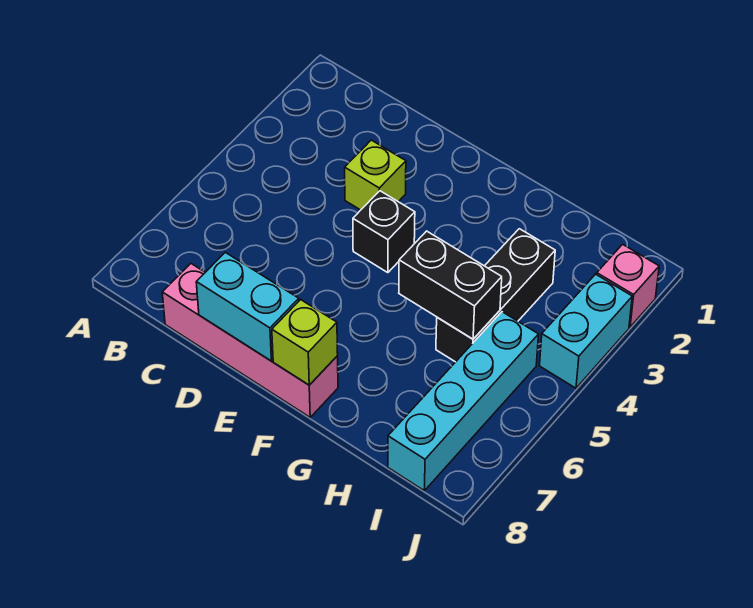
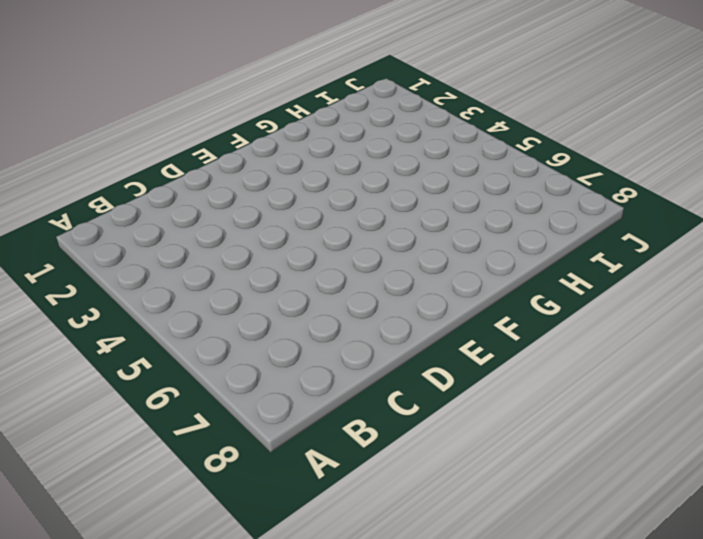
none -> pink brick C8:F8 level 1
none -> lime brick D3 level 1

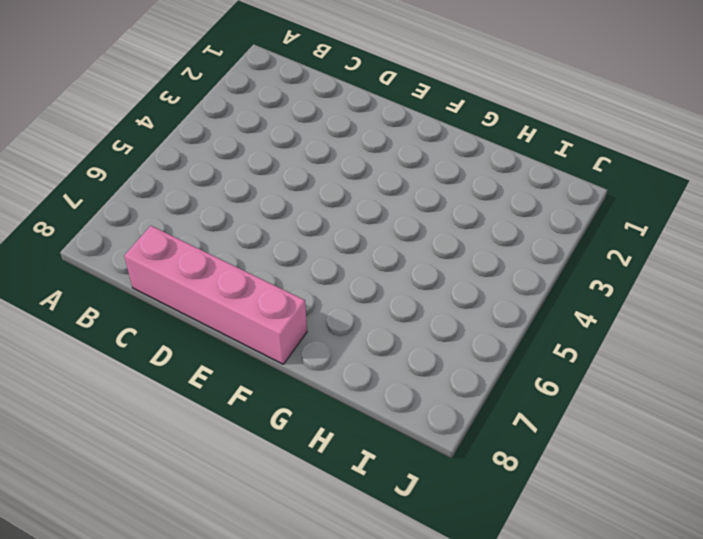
none -> lime brick D3 level 1
none -> black brick E4 level 1

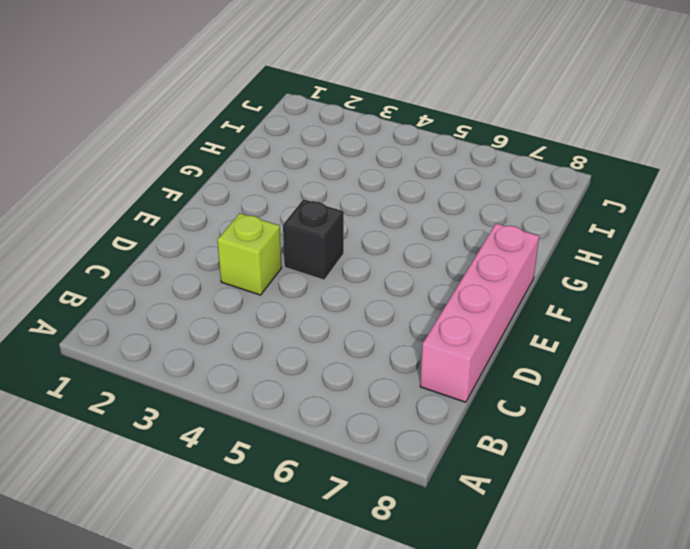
none -> black brick H3:H5 level 1
none -> cyan brick I5:I8 level 1

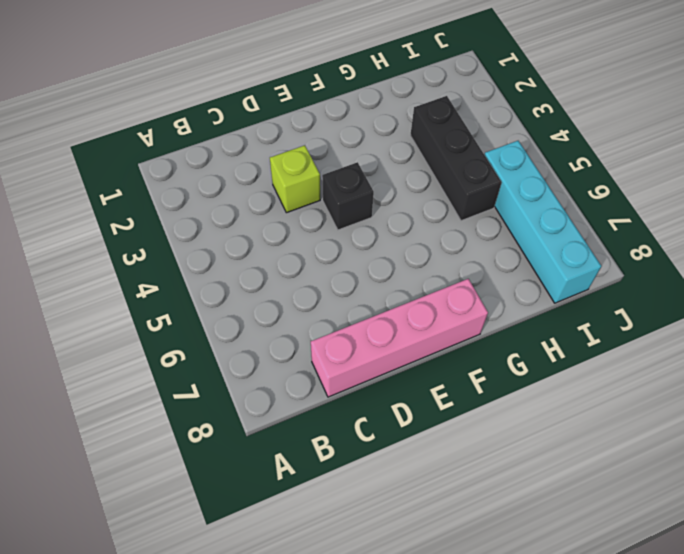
none -> pink brick J2 level 1
none -> cyan brick J3:J4 level 1

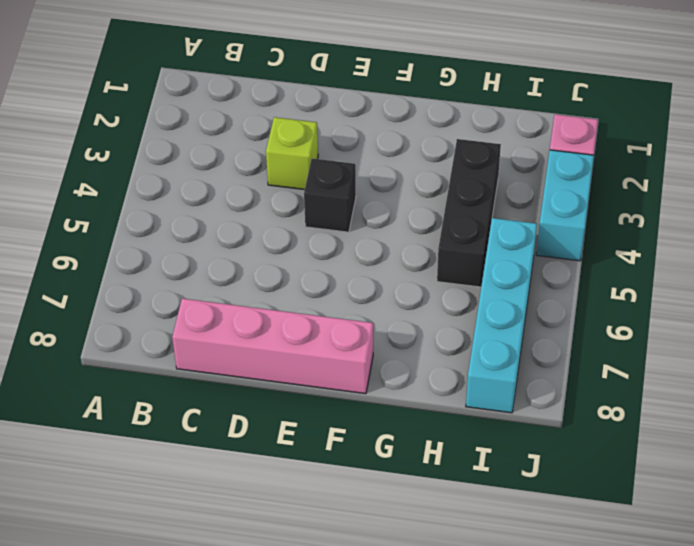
none -> cyan brick D8:E8 level 2
none -> lime brick F8 level 2

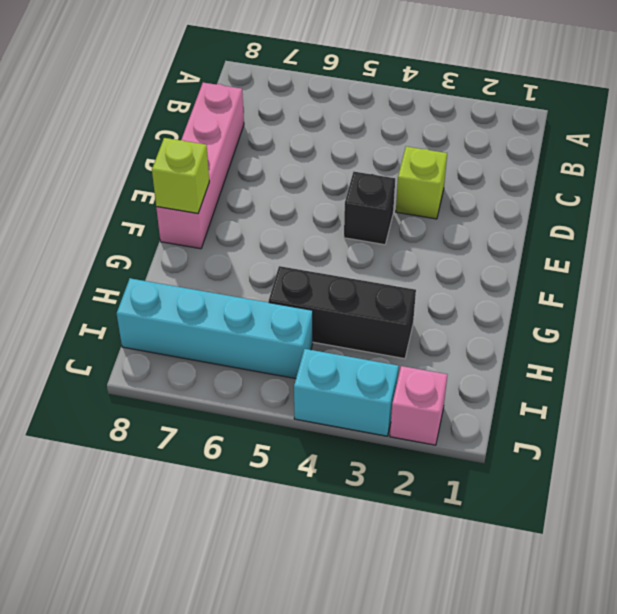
none -> cyan brick D8:E8 level 2
none -> black brick G5:H5 level 2

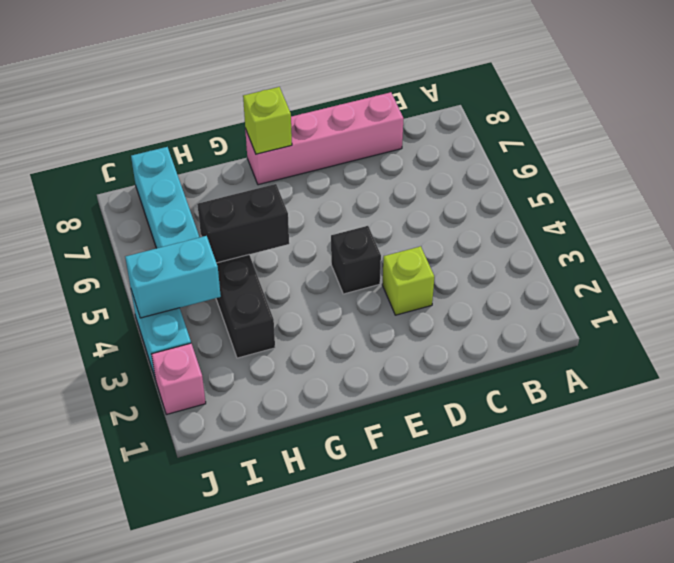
cyan brick I4:J4 level 2 -> cyan brick D8:E8 level 2

